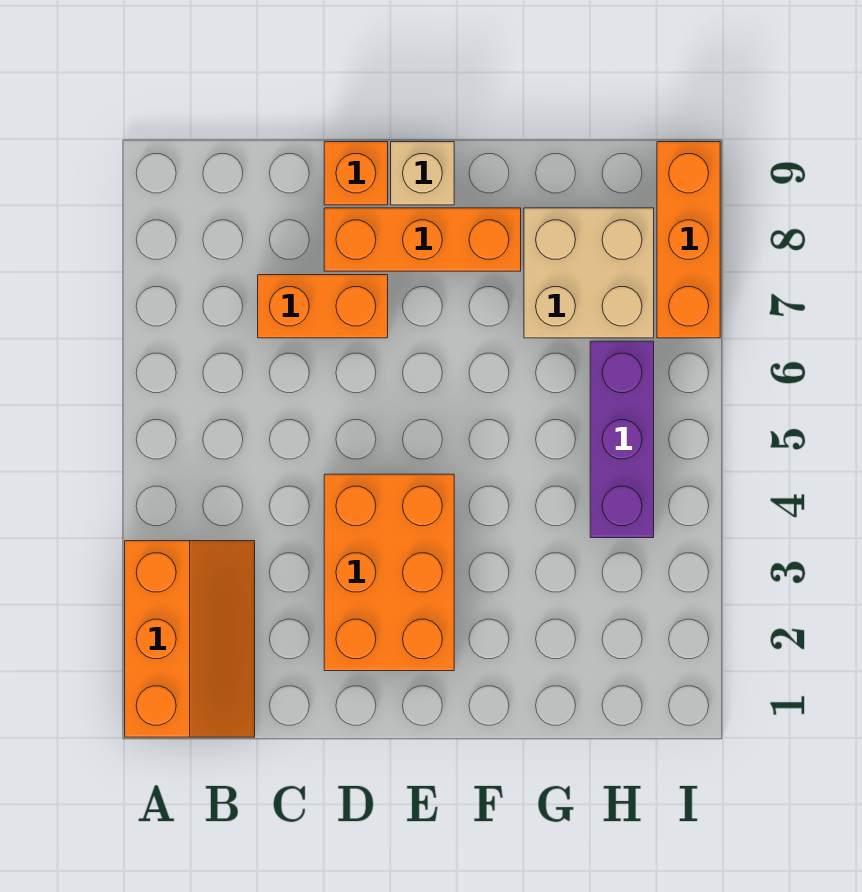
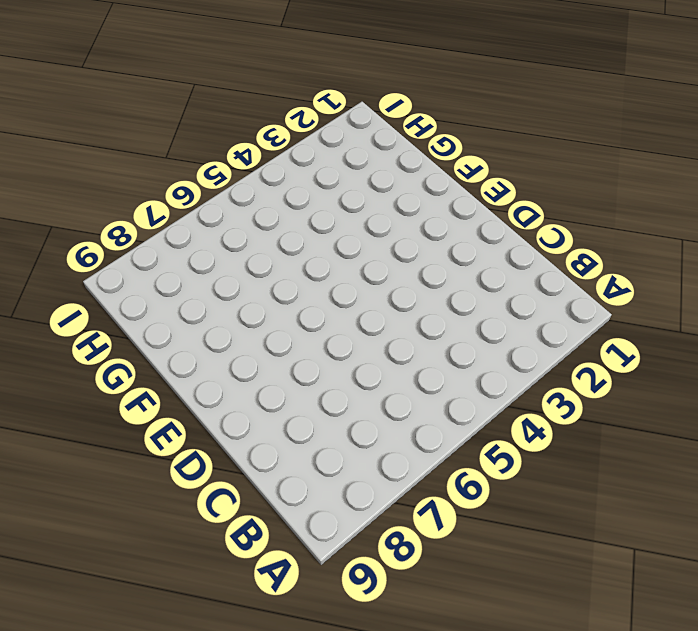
none -> orange slope A1:B3 level 1 top A
none -> orange brick C7:D7 level 1

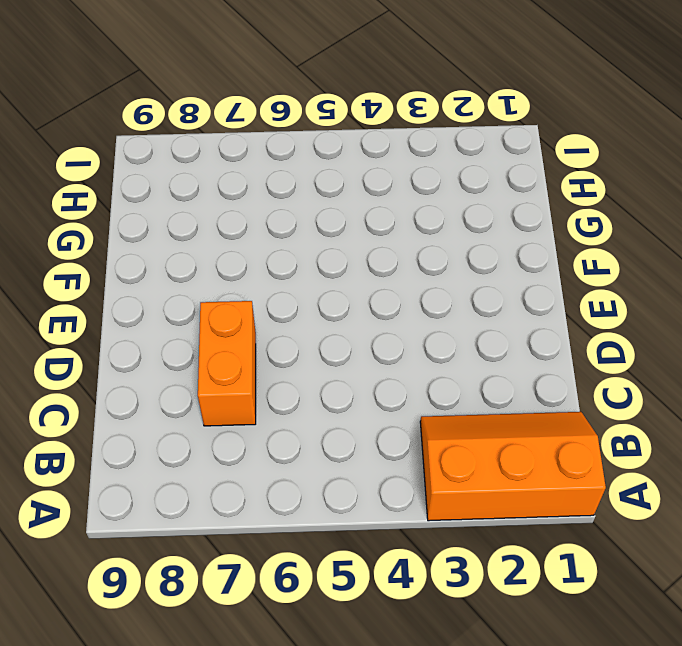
none -> orange brick D2:E4 level 1
none -> orange brick D8:F8 level 1

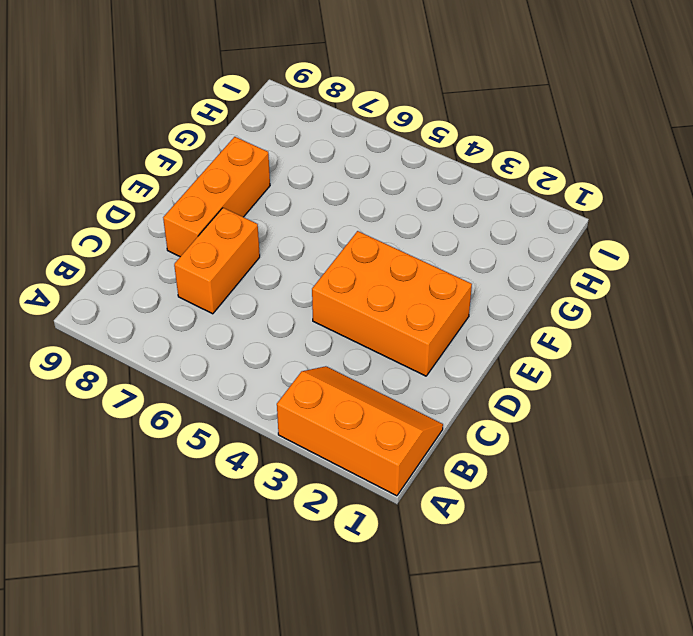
none -> orange brick D9 level 1
none -> tan brick E9 level 1

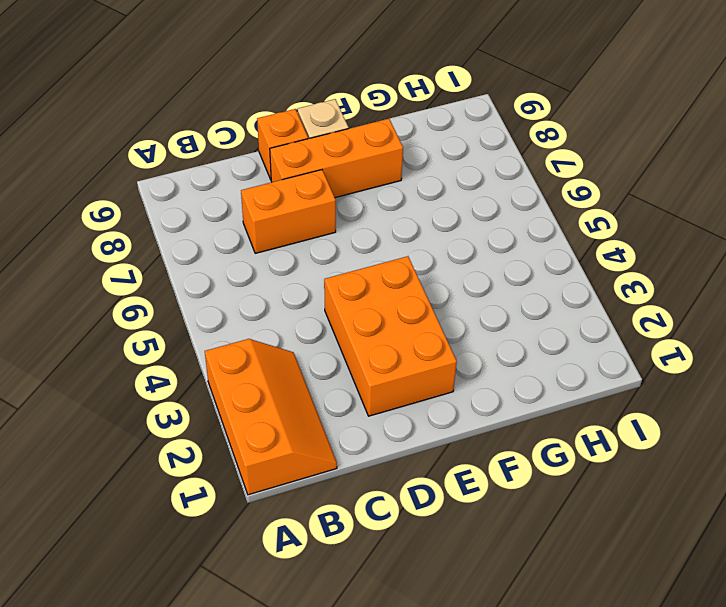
none -> tan brick G7:H8 level 1
none -> purple brick H4:H6 level 1

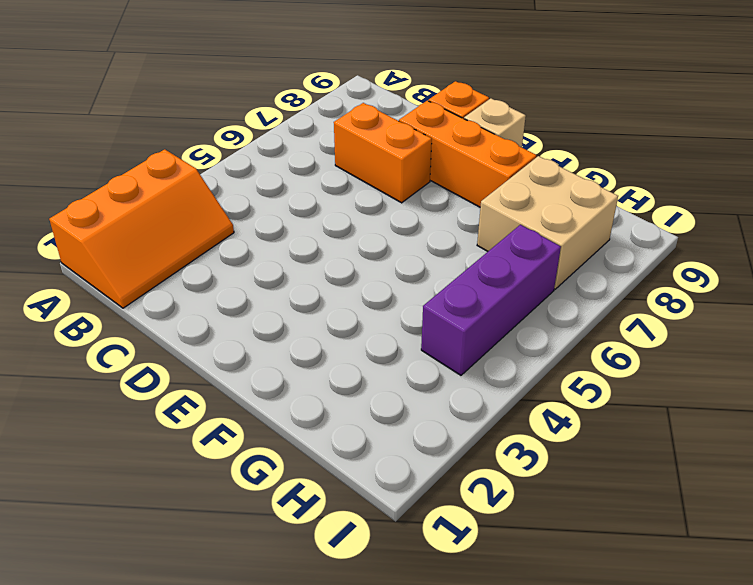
none -> orange brick D2:E4 level 1
none -> orange brick I7:I9 level 1

